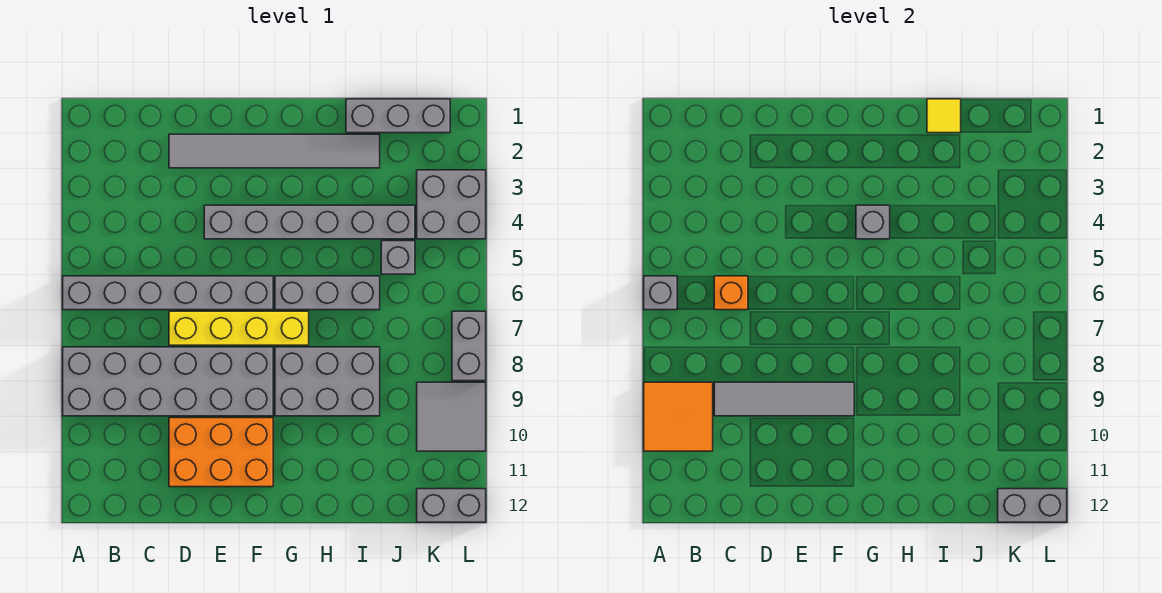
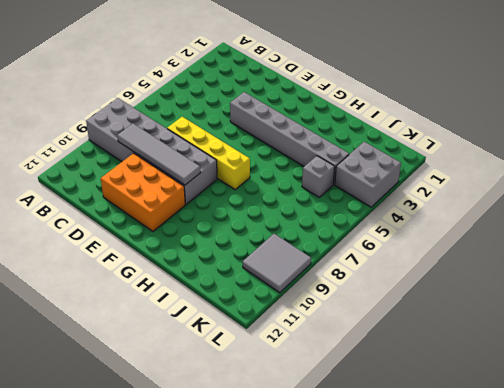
none -> grey brick A6:F6 level 1
none -> grey tile D2:I2 level 1
none -> grey brick G6:I6 level 1

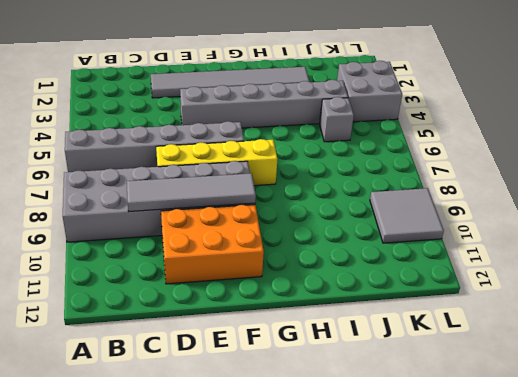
none -> grey brick G6:I6 level 1
none -> grey brick G8:I9 level 1
none -> grey brick I1:K1 level 1

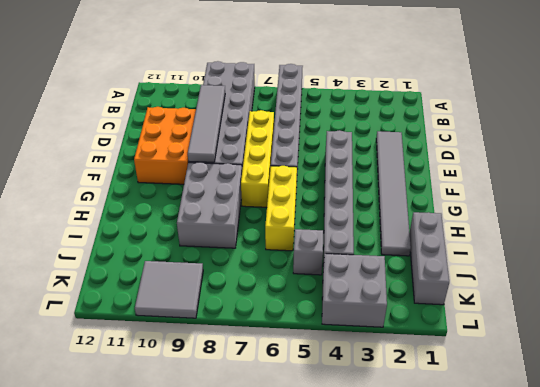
yellow brick G6:I6 level 1 -> grey brick G6:I6 level 1
none -> grey brick K12:L12 level 1
none -> grey brick L7:L8 level 1
none -> grey brick A6 level 2

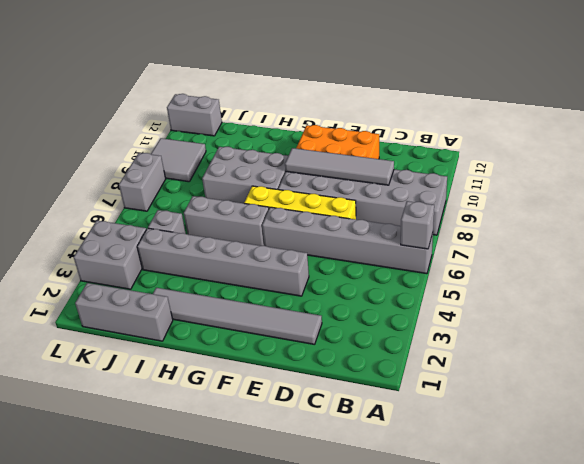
none -> orange tile A9:B10 level 2
none -> orange brick C6 level 2
none -> grey brick G4 level 2

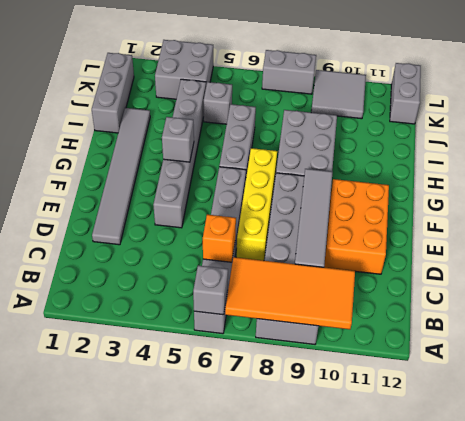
orange tile A7:B10 level 2 -> orange tile A9:B10 level 2
none -> yellow tile I1 level 2
none -> grey brick K12:L12 level 2

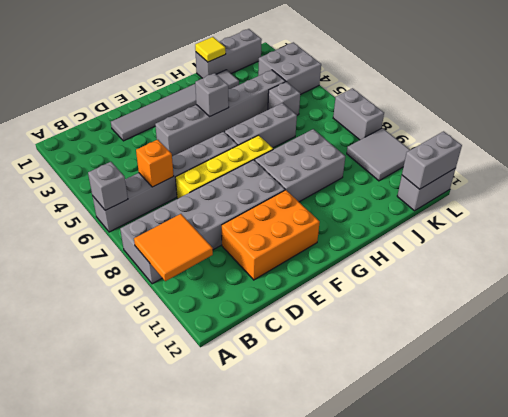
none -> grey tile C9:F9 level 2

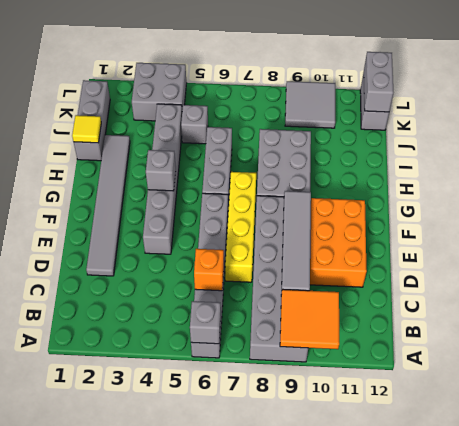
none -> grey brick L7:L8 level 1

